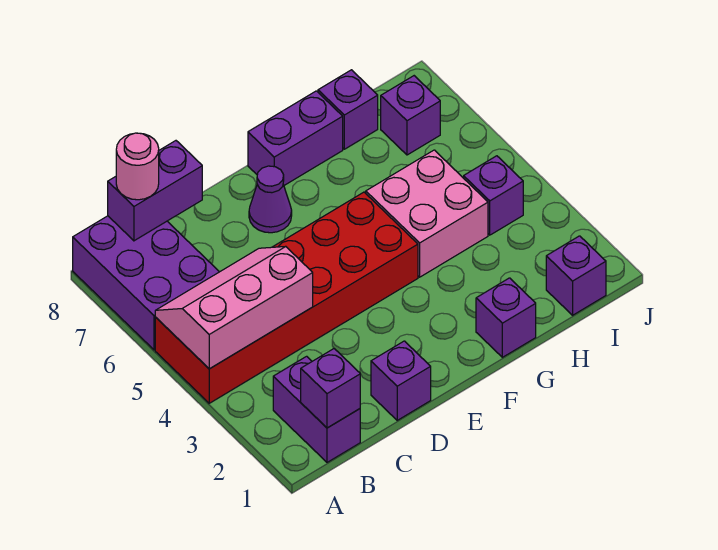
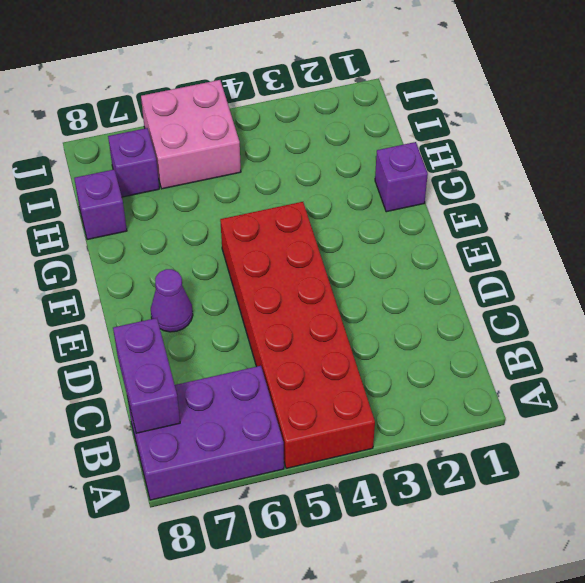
pink brick I5:J6 level 1 -> pink brick G4:H5 level 1
none -> purple brick B1:B2 level 1
none -> purple brick D1 level 1
none -> purple brick F8:G8 level 1

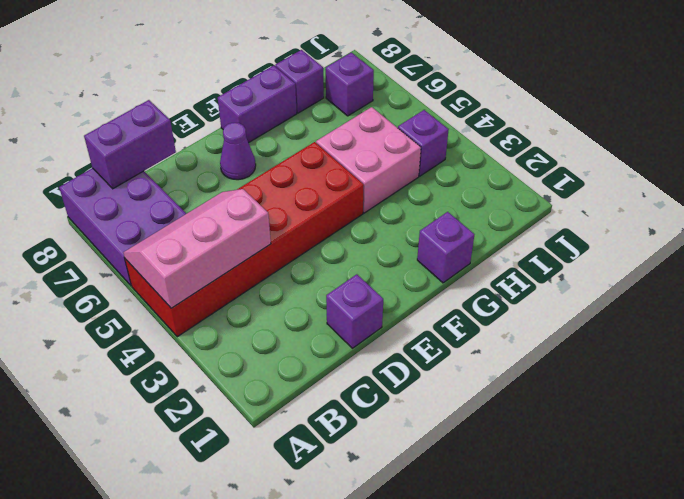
none -> purple brick B1:B2 level 1
none -> purple brick I1 level 1
none -> purple brick B1 level 2

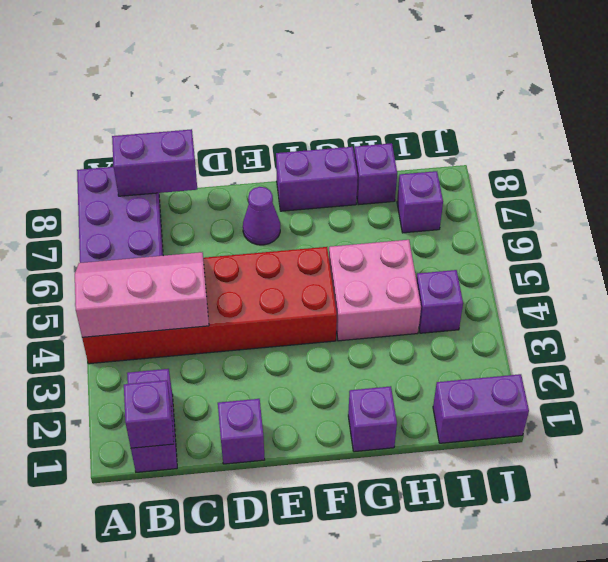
purple brick I1:J1 level 1 -> purple brick I1 level 1
none -> pink round brick B8 level 3

